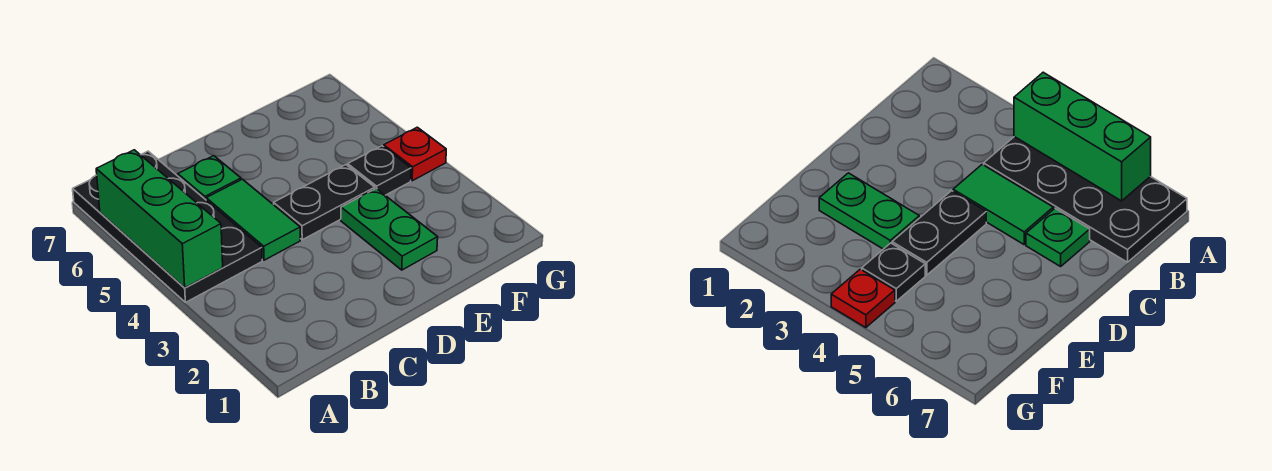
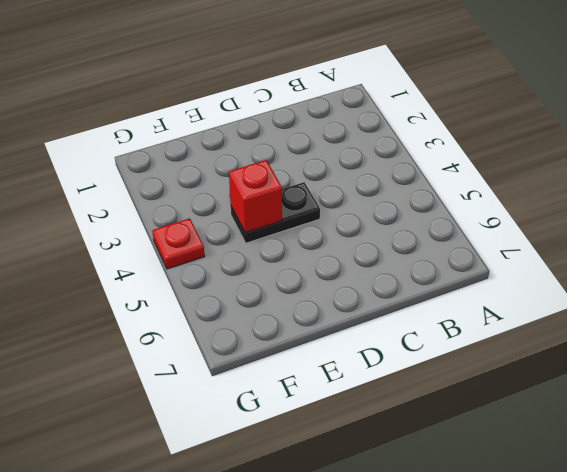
red brick E4 level 2 -> none
none -> black plate A4:B7 level 1
none -> green tile C4:C5 level 1

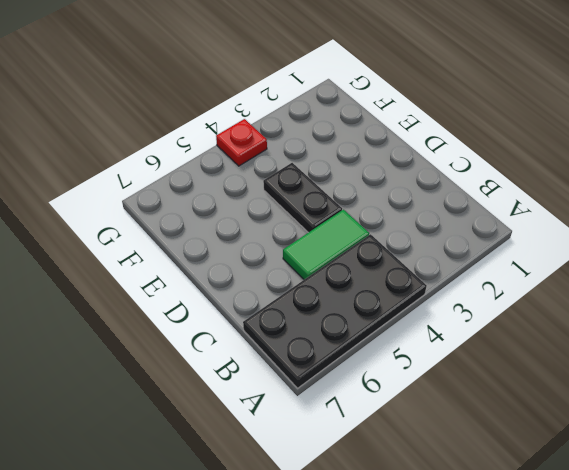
none -> green plate C6 level 1
none -> green plate E2:E3 level 1

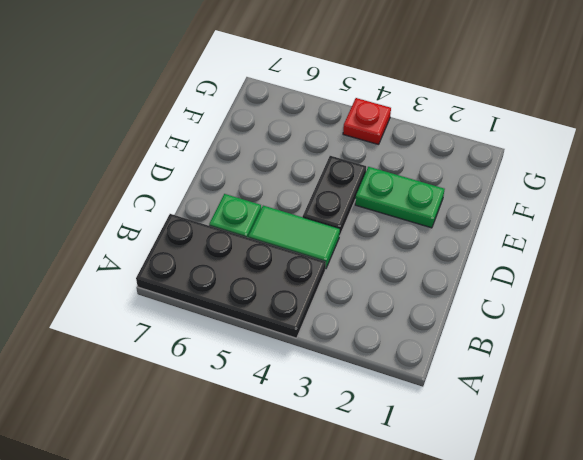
none -> black plate F4 level 1
none -> green brick A4:A6 level 2

